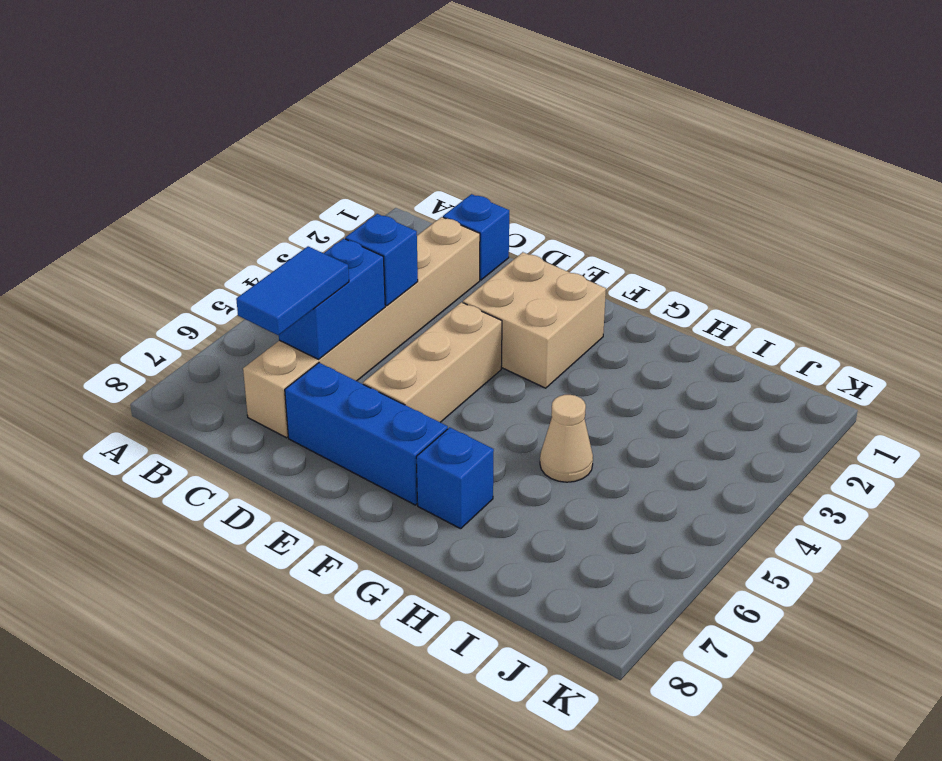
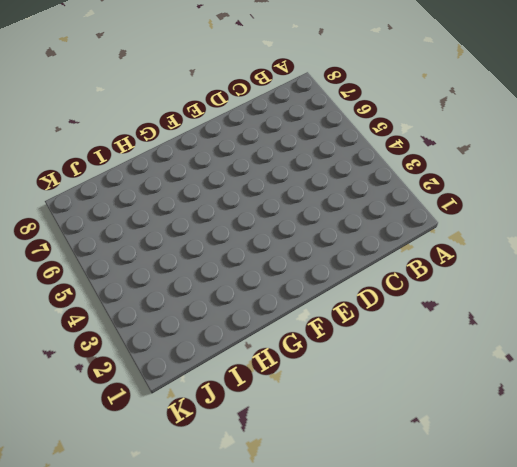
none -> blue brick C1 level 1
none -> tan brick C2:C7 level 1

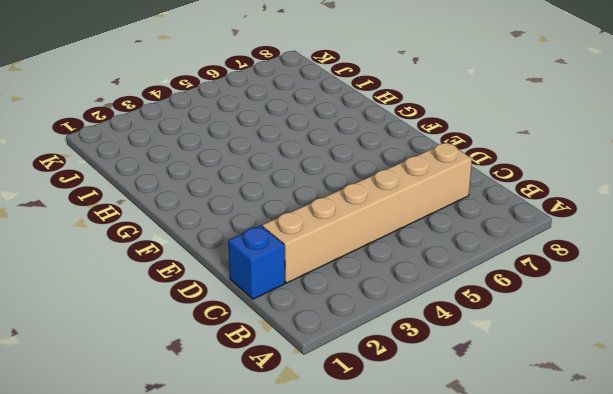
none -> blue brick D7:F7 level 1
none -> tan brick E2:F3 level 1

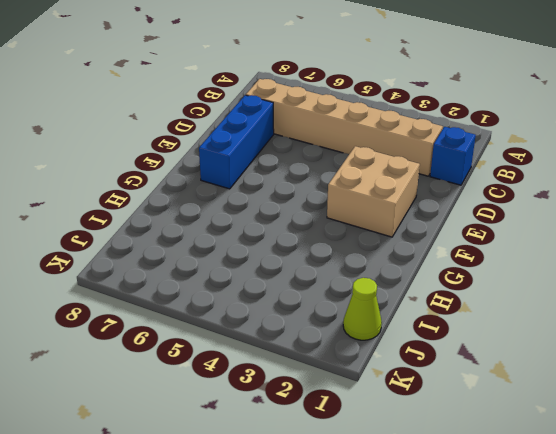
lime cone J1 level 1 -> none
none -> tan brick E4:E6 level 1
none -> blue brick G7 level 1

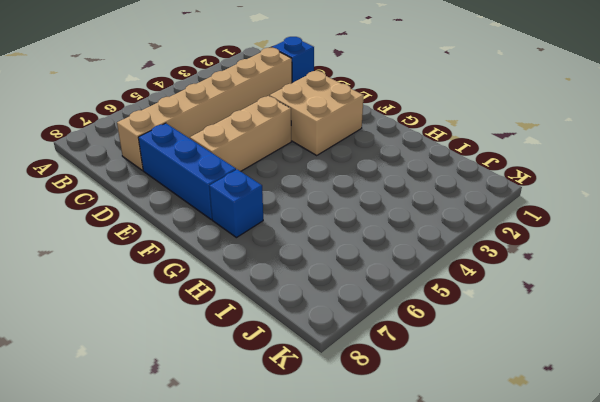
none -> tan cone H5 level 1
none -> blue brick C4 level 2

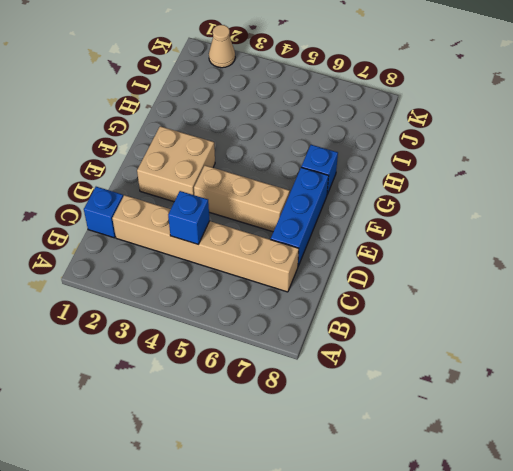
tan cone K2 level 1 -> tan cone H5 level 1
none -> blue brick C5:C6 level 2
none -> blue tile C6:C7 level 3

